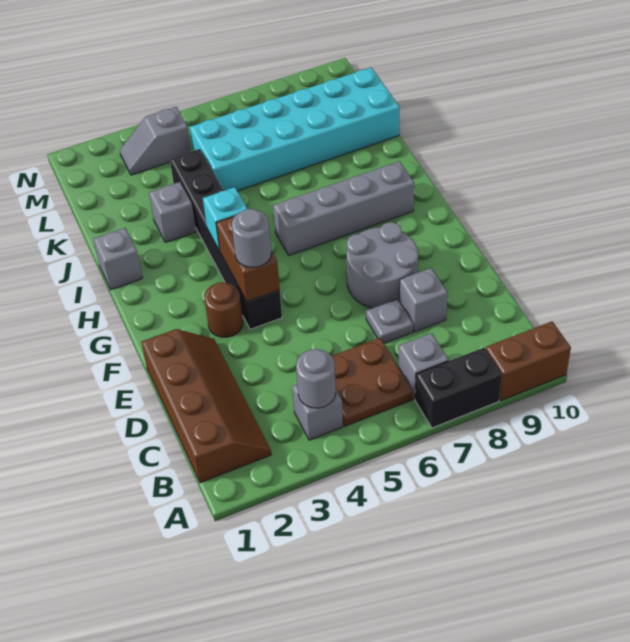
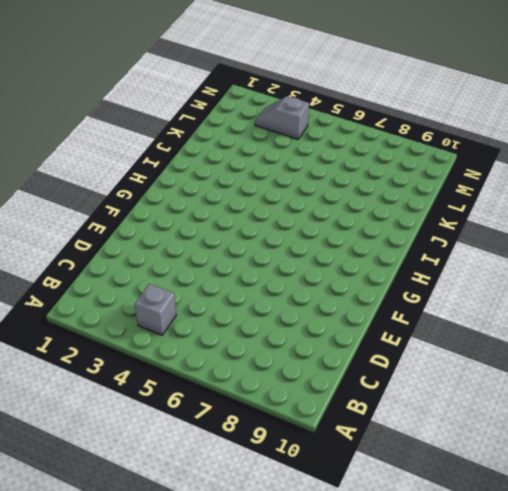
none -> black brick A7:A8 level 1
none -> brown brick A9:A10 level 1
none -> brown slope B1:E2 level 1 top 1

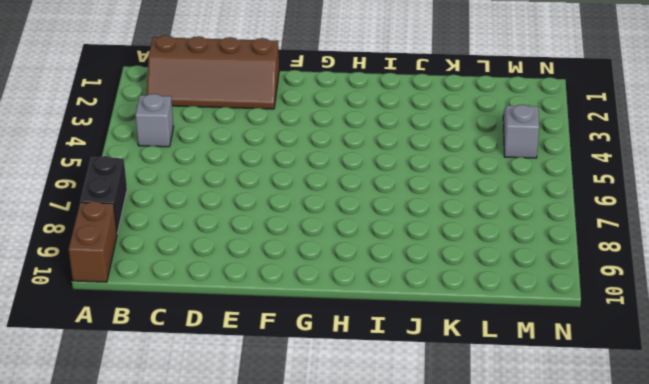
none -> brown plate B5:C6 level 1
none -> grey brick B7 level 1
none -> grey plate D7 level 1

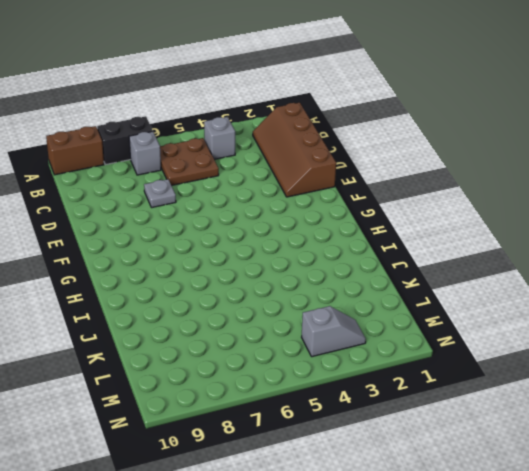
none -> grey brick D8 level 1
none -> grey round brick E7:F8 level 1
none -> brown round brick F3 level 1

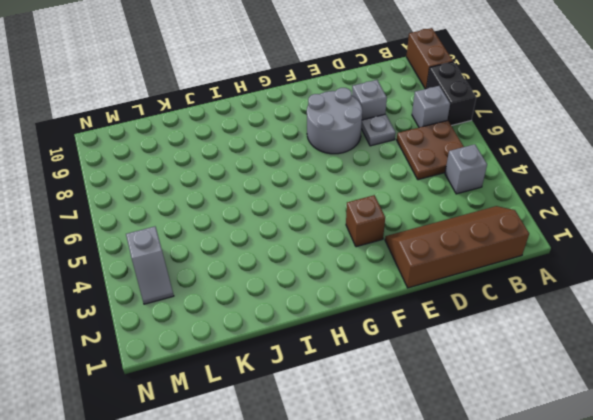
brown brick F3 level 1 -> brown round brick F3 level 1
none -> black brick F4:K4 level 1
none -> grey brick H6:H9 level 1
none -> grey brick I1 level 1

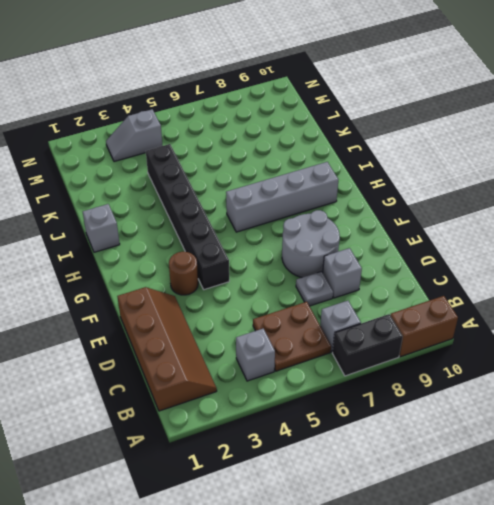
none -> grey brick J3 level 1
none -> cyan brick K5:L10 level 1
none -> grey round brick B4 level 2

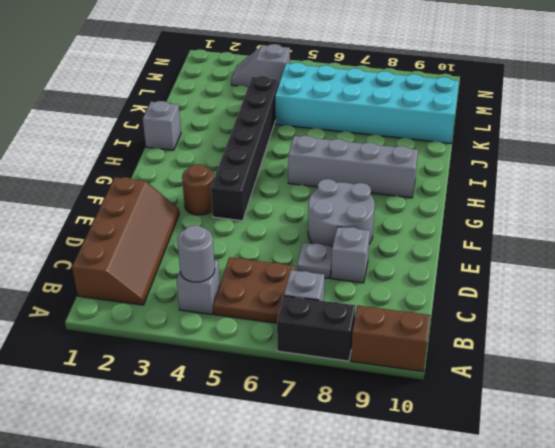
none -> grey brick J3 level 1
none -> brown brick F4:G4 level 2
none -> cyan brick H4 level 2

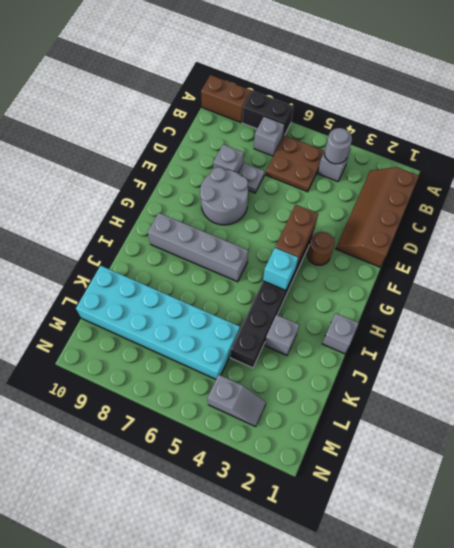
none -> grey round brick F4 level 3

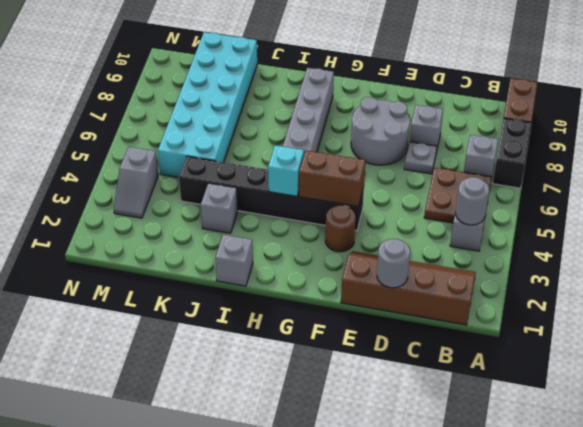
grey round brick D1 level 2 -> grey round brick F4 level 3

